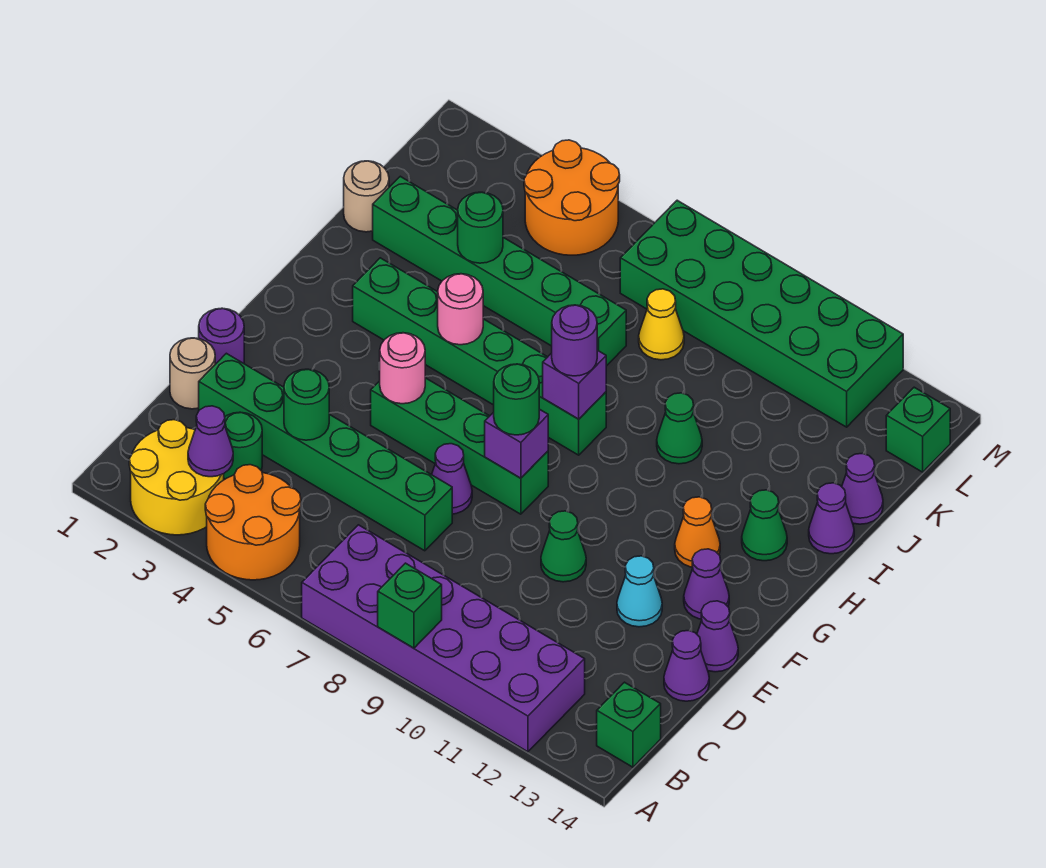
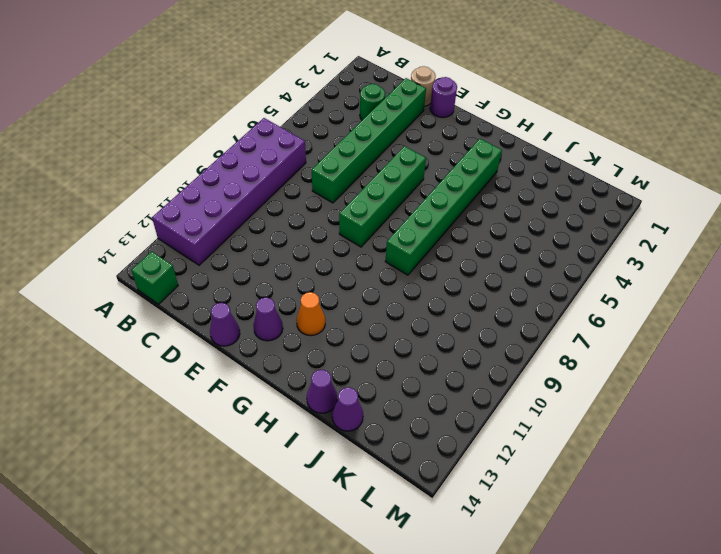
none -> yellow round brick A2:B3 level 1
none -> orange round brick A4:B5 level 1
none -> purple cone D14 level 1
none -> purple cone E7 level 1

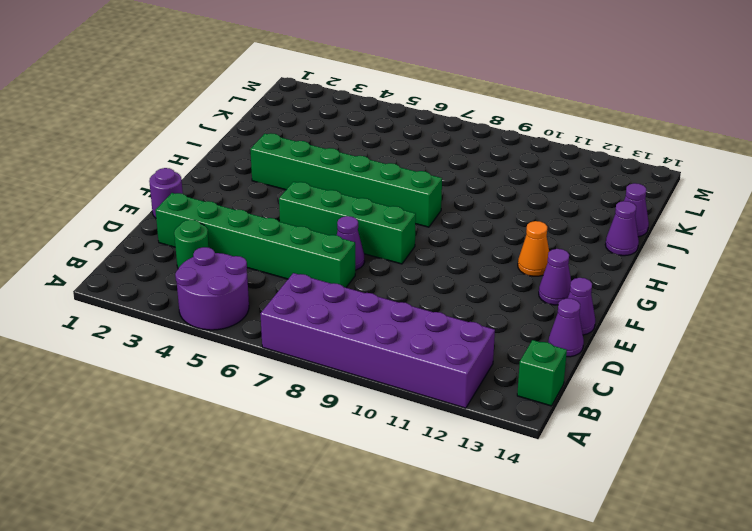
purple round brick A4:B5 level 1 -> orange round brick A4:B5 level 1
none -> yellow round brick A2:B3 level 1
none -> tan round brick D1 level 1
none -> green cone E10 level 1
none -> cyan cone E12 level 1

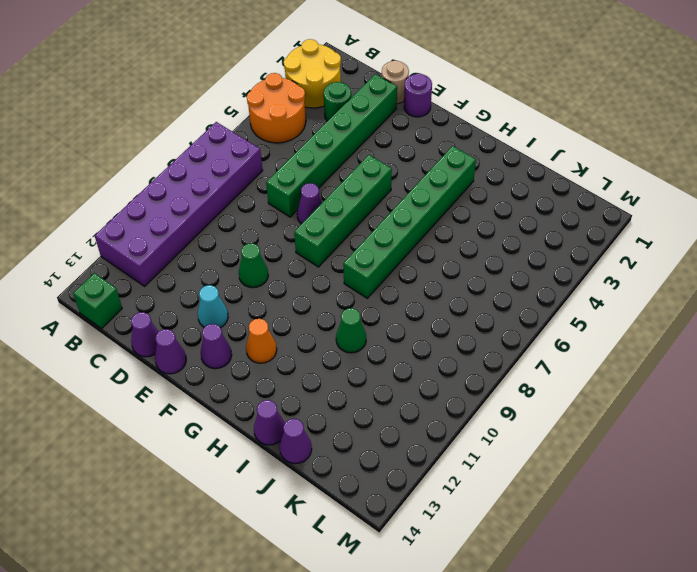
none -> green cone H13 level 1
none -> tan round brick J1 level 1
none -> green brick J2:J7 level 1
none -> yellow cone K8 level 1

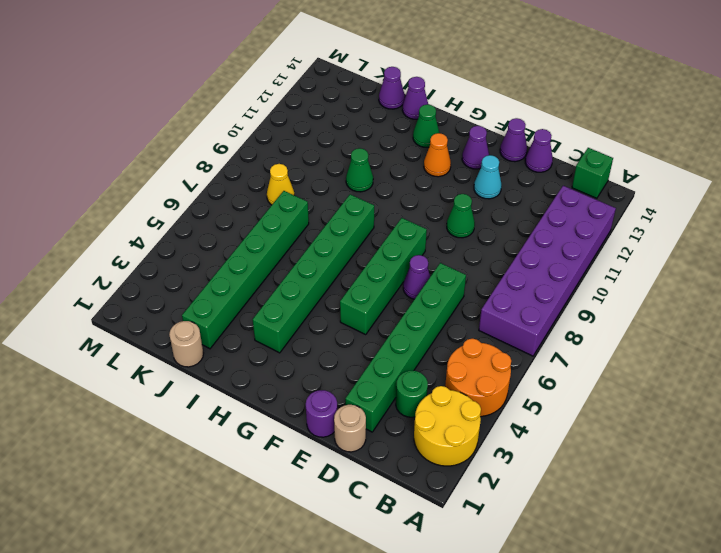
none -> orange round brick L4:M5 level 1
none -> green brick L7:M12 level 1
none -> green brick L14 level 1
none -> green brick A9 level 2

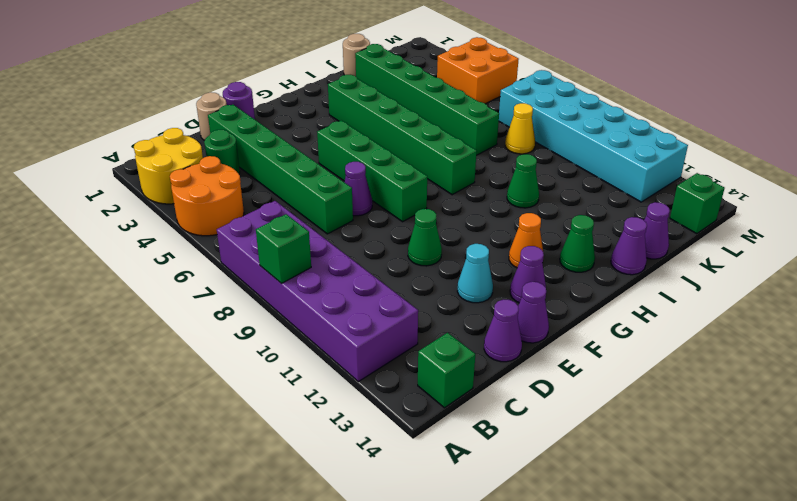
orange brick L4:M5 level 1 -> orange round brick L4:M5 level 1
cyan brick L7:M12 level 1 -> green brick L7:M12 level 1
none -> purple cone B3 level 2
none -> green round brick D4 level 2
none -> pink round brick F5 level 2
none -> purple brick F8 level 2

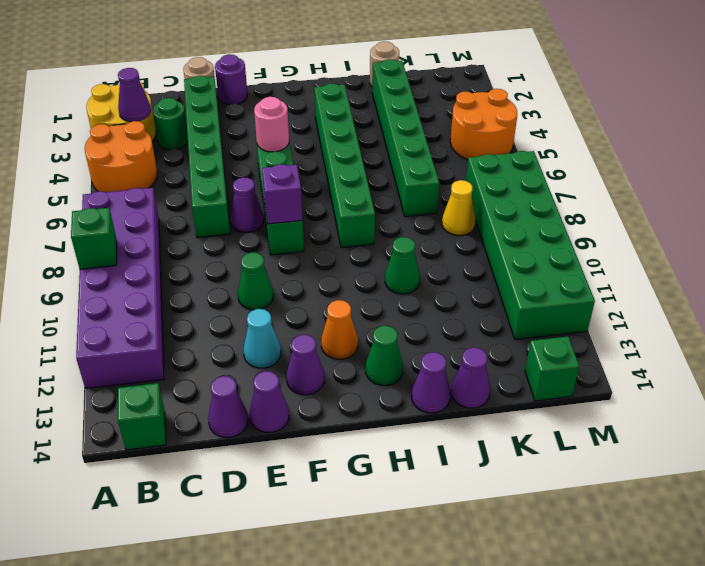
none -> green round brick D4 level 2
none -> pink round brick H5 level 2
none -> purple brick H8 level 2
none -> green round brick J4 level 2

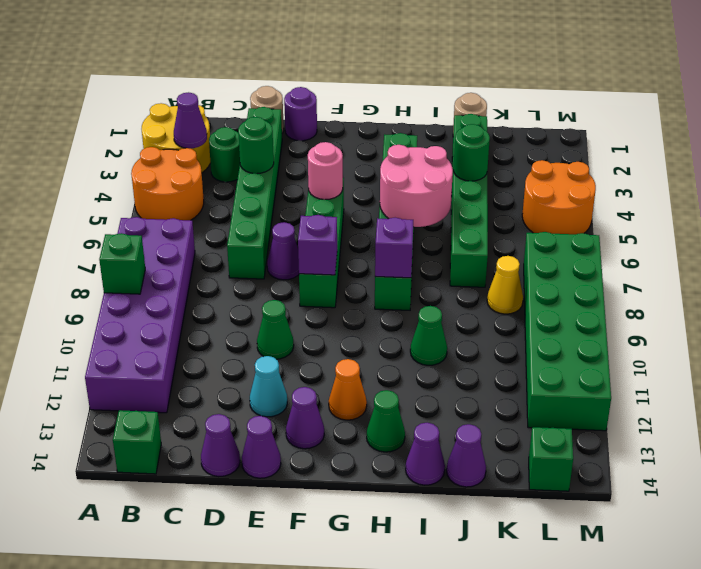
pink round brick H5:I6 level 2 -> pink round brick H5 level 2
none -> green round brick F8 level 3
none -> purple round brick H8 level 3

